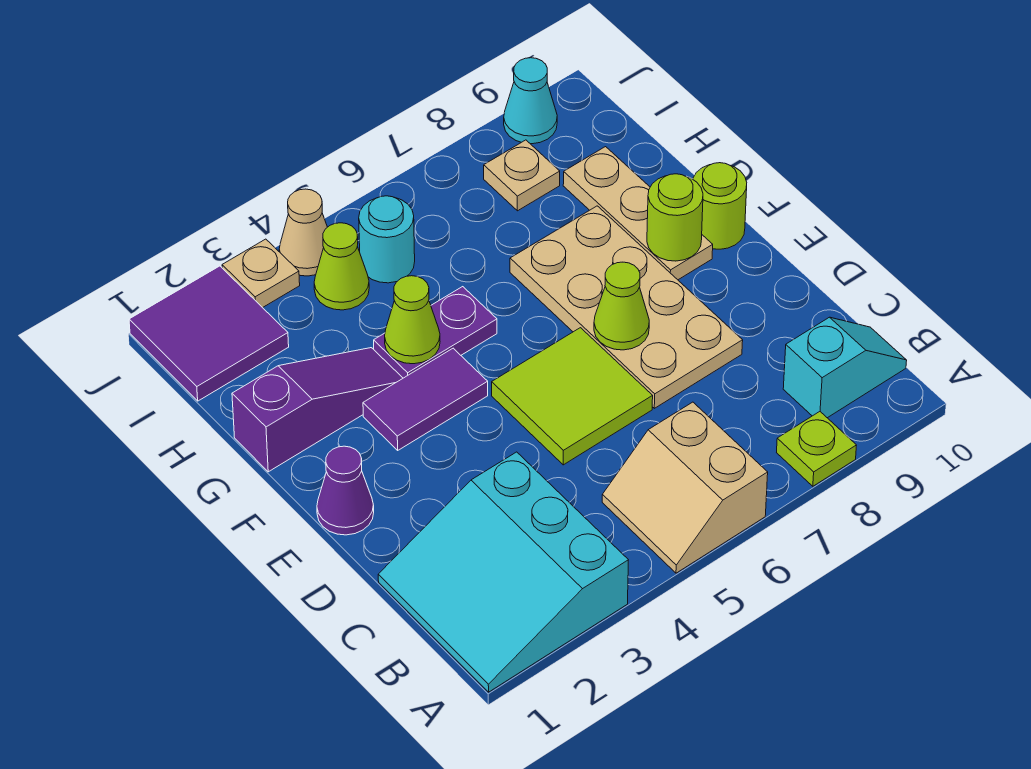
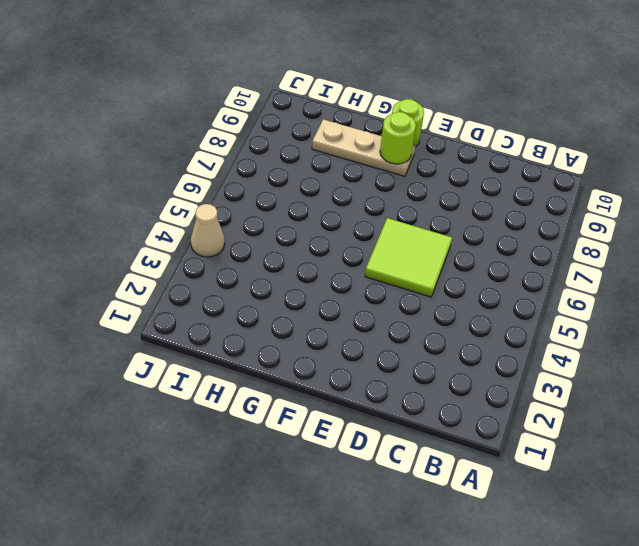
none -> cyan slope A1:C3 level 1 top 3
none -> tan slope A5:B6 level 1 top 6
none -> lime plate A8 level 1

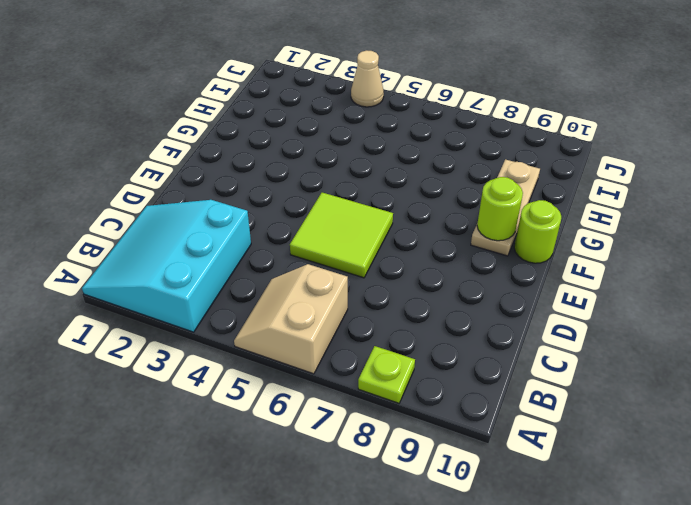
none -> cyan slope B9:B10 level 1 top 9
none -> tan plate D7:G8 level 1
none -> purple cone E1 level 1

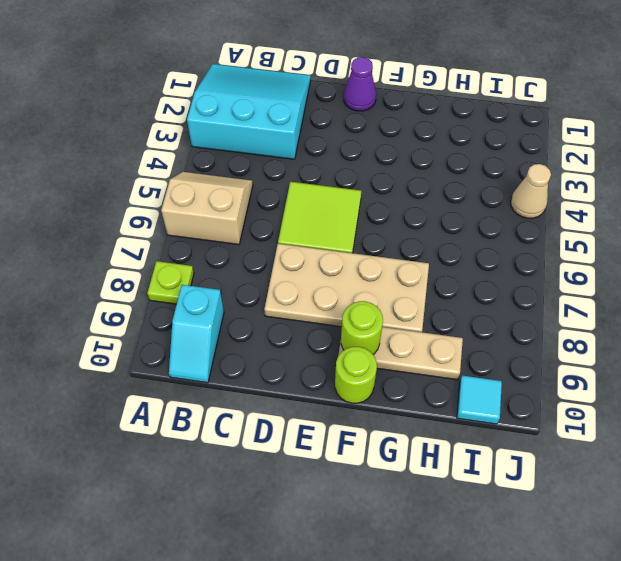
cyan tile I10 level 1 -> none
none -> purple tile F3:F4 level 1
none -> purple slope G1:G3 level 1 top 1
none -> purple plate G4:G5 level 1

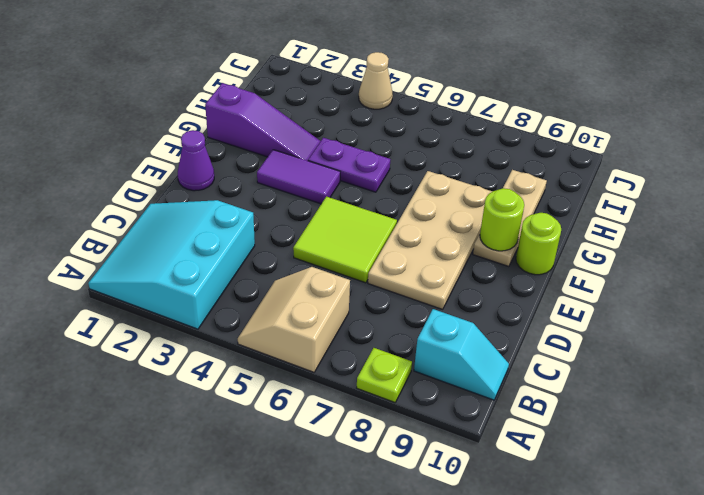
none -> purple tile I1:J2 level 1
none -> lime cone I4 level 1
none -> cyan round brick I5 level 1

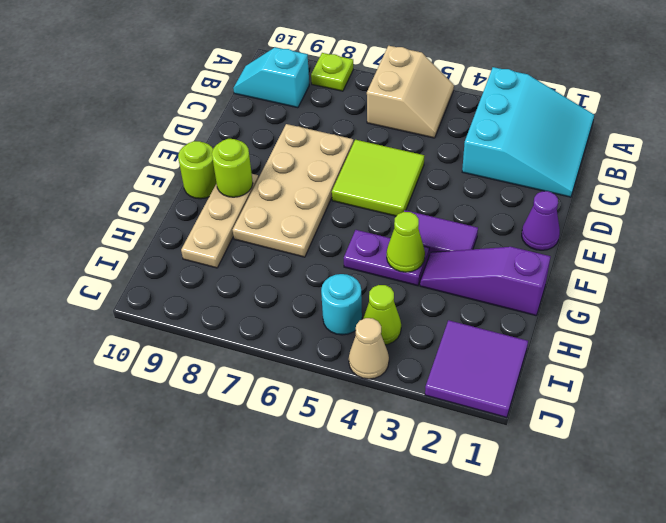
none -> tan plate I8 level 1
none -> tan plate J3 level 1
none -> cyan cone J9 level 1

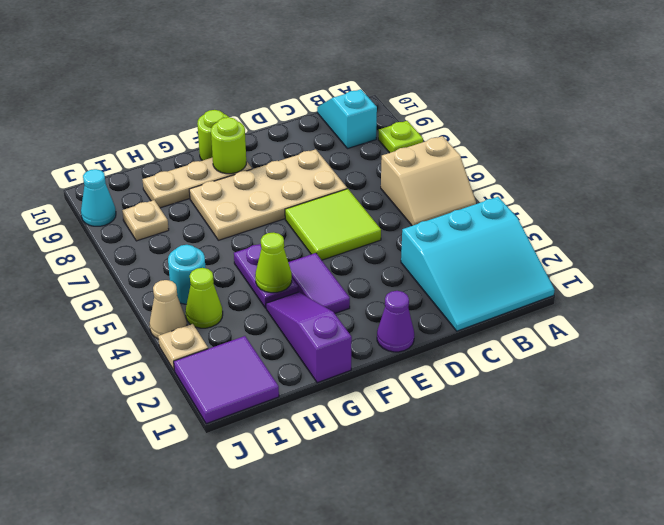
none -> lime cone E7 level 2

